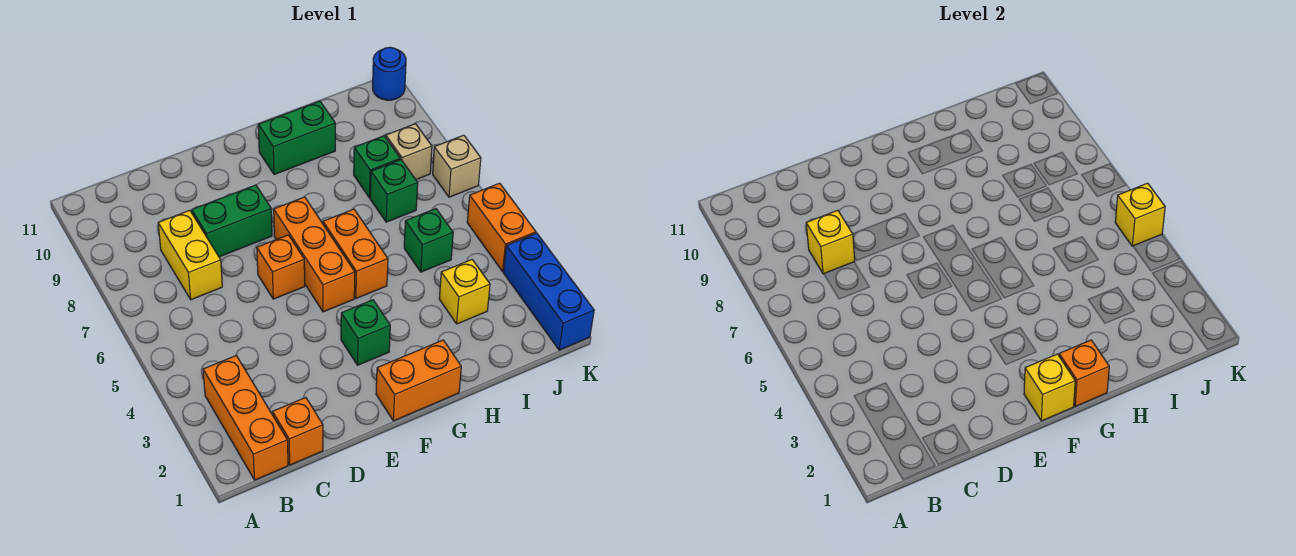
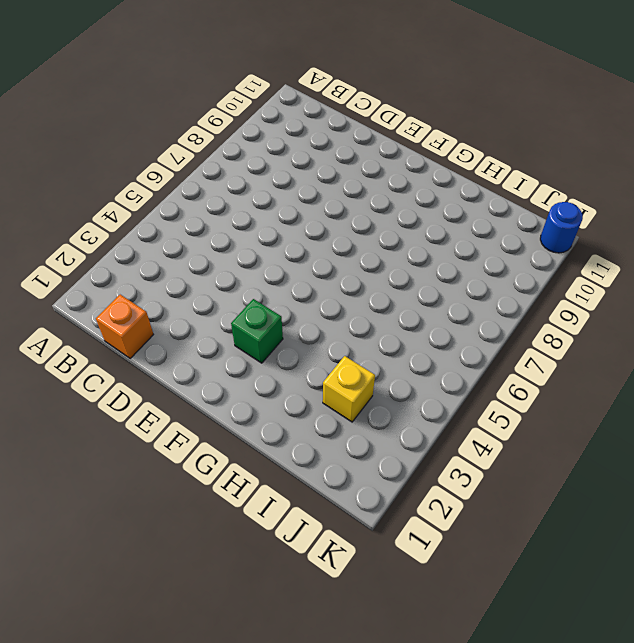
none -> orange brick B1:B3 level 1
none -> yellow brick C7:C8 level 1
none -> green brick D8:E8 level 1

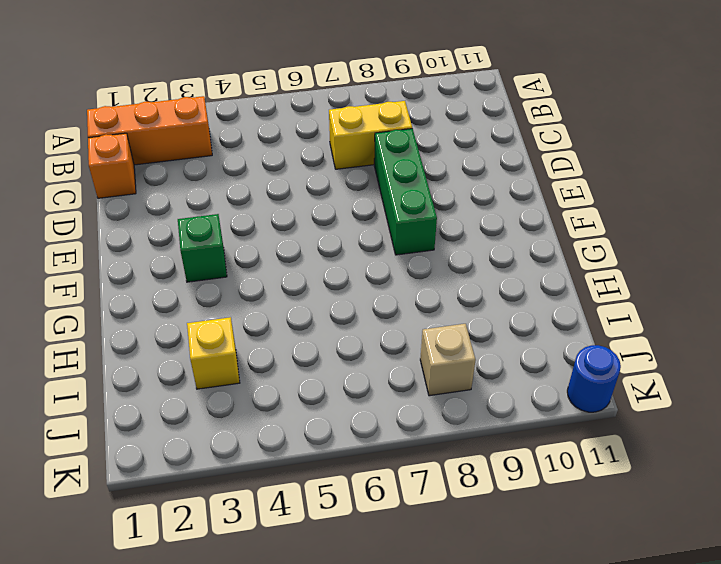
green brick D8:F8 level 1 -> green brick D8:E8 level 1
none -> orange brick E6 level 1
none -> orange brick F1:G1 level 1
none -> orange brick F5:F7 level 1

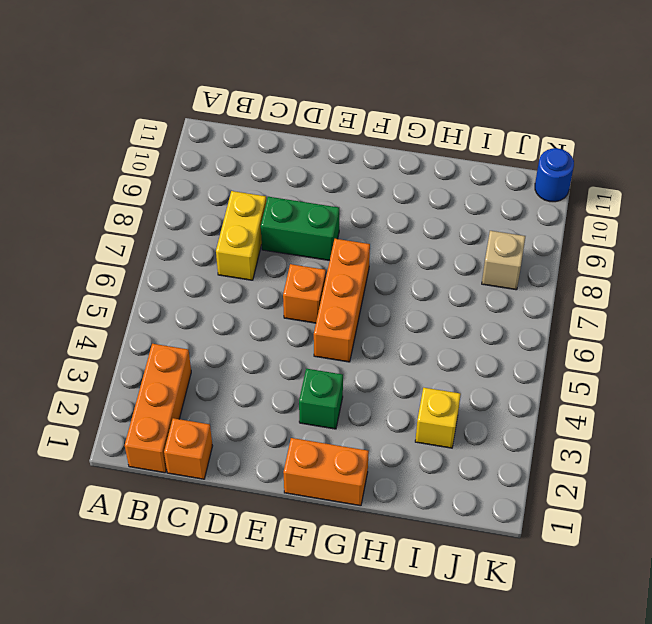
none -> orange brick G5:G6 level 1
none -> green brick G10:H10 level 1
none -> green brick I5 level 1

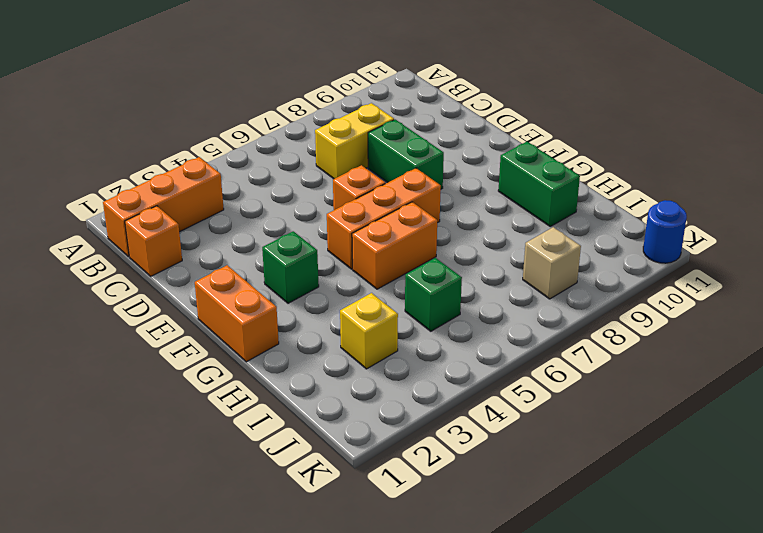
none -> green brick I7 level 1
none -> green brick I8 level 1
none -> blue brick K1:K3 level 1

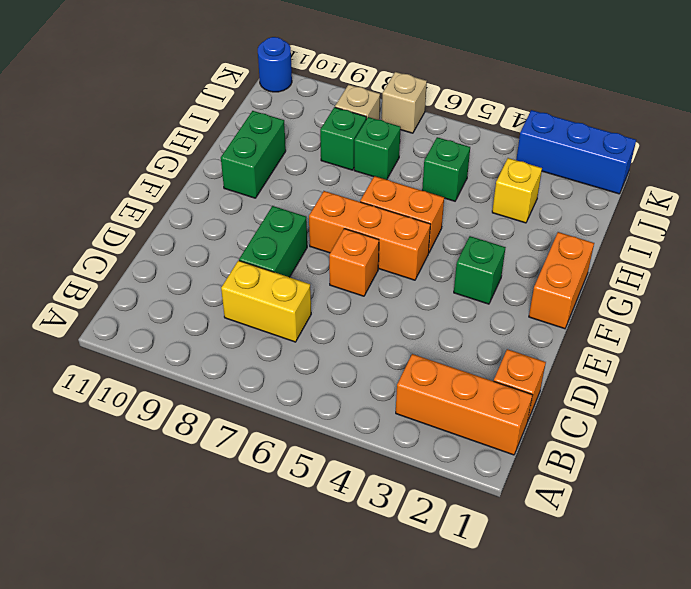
none -> orange brick K4:K5 level 1
none -> yellow brick C8 level 2
none -> yellow brick F1 level 2

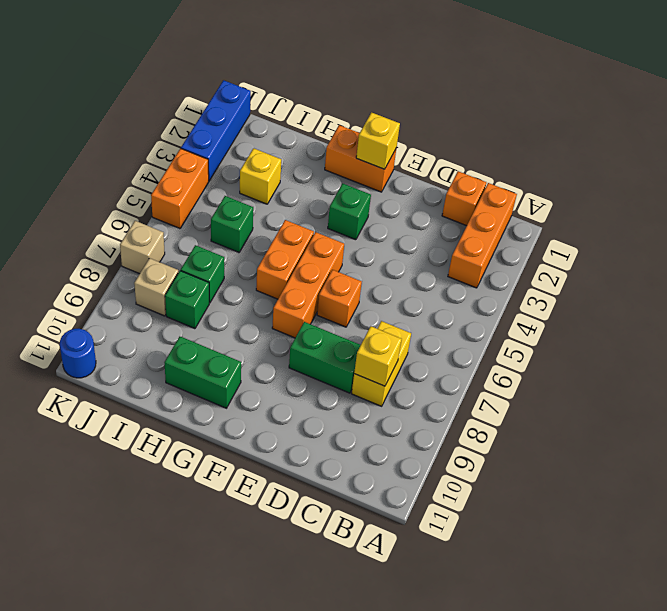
none -> orange brick G1 level 2
none -> yellow brick K5 level 2

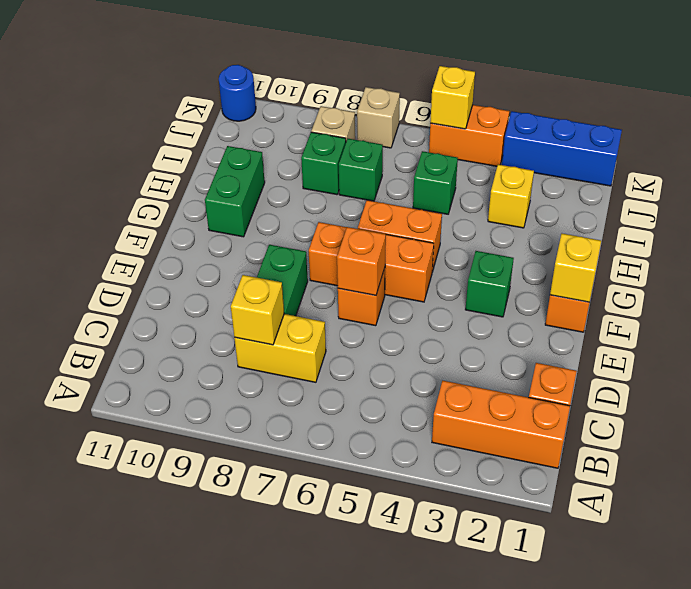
orange brick E6 level 2 -> orange brick G1 level 2

